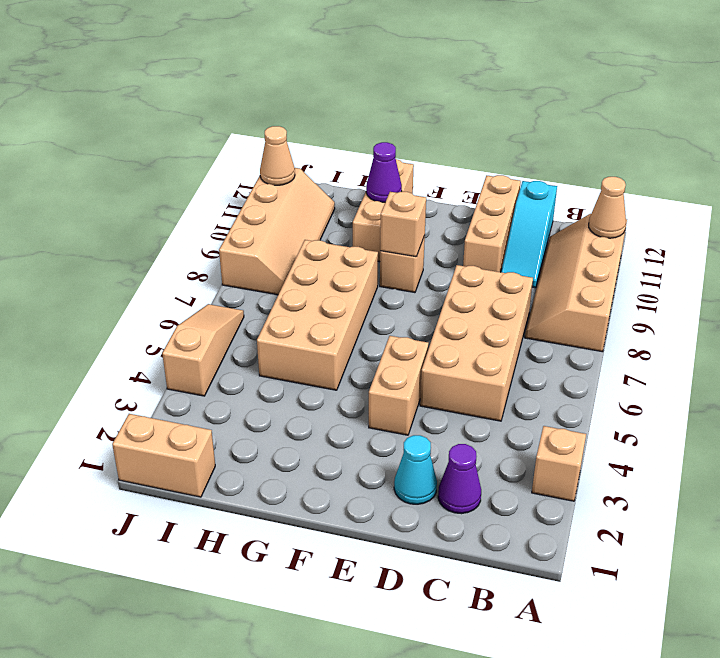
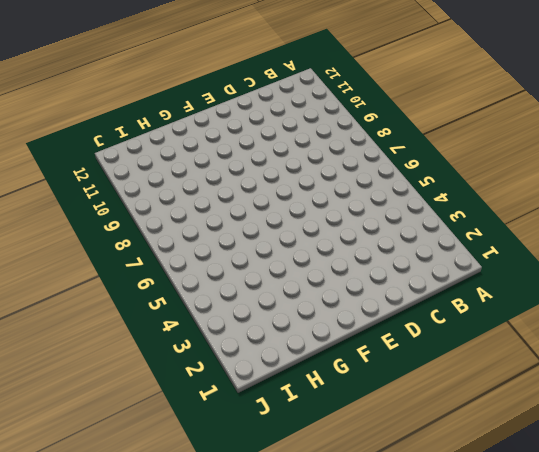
none -> tan brick A3 level 1
none -> tan slope A8:B11 level 1 top A
none -> purple cone C2 level 1

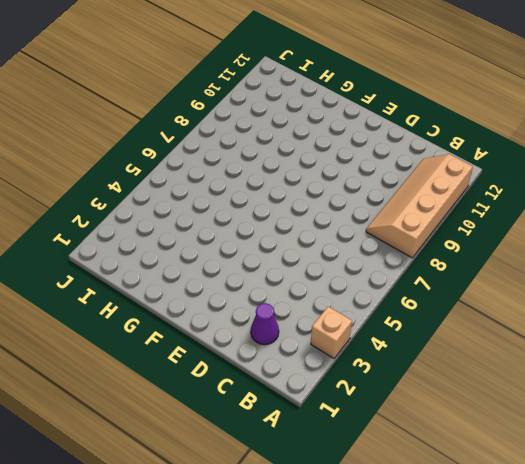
none -> tan brick C5:D8 level 1
none -> cyan slope C10:C12 level 1 top 12
none -> cyan cone D2 level 1

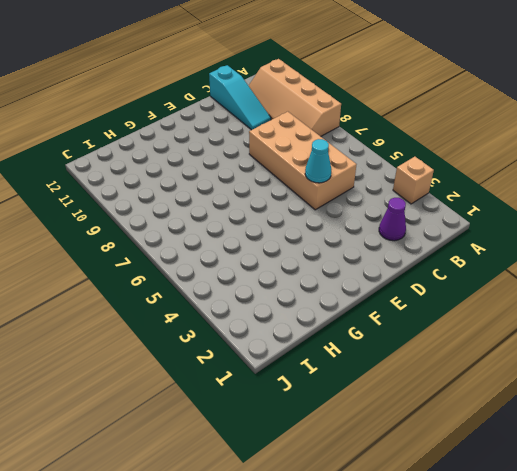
cyan cone D5 level 2 -> cyan cone D2 level 1
none -> tan brick D10:D12 level 1
none -> tan brick E4:E5 level 1
none -> tan brick F9 level 1

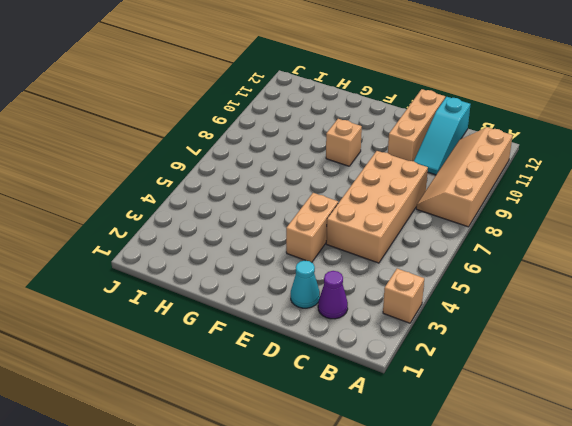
none -> tan brick G5:H8 level 1
none -> tan brick G10:G12 level 1
none -> tan brick I1:J1 level 1

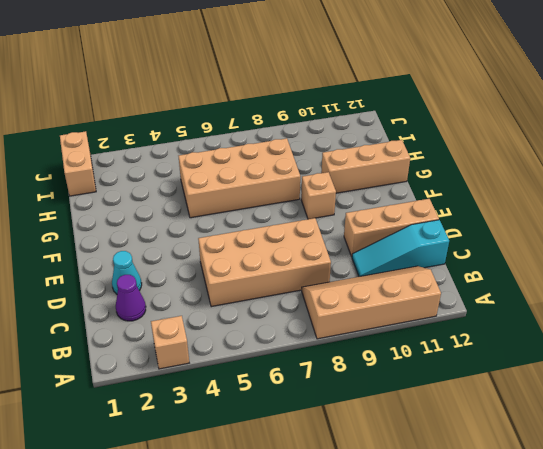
none -> tan brick E4:E5 level 1
none -> tan slope I8:J11 level 1 top J
none -> tan slope J4:J6 level 1 top 4

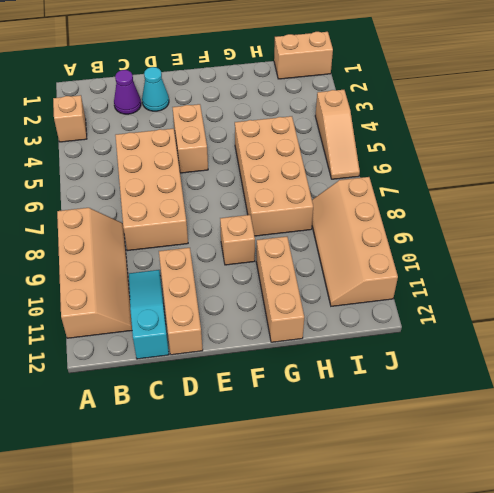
none -> tan cone A11 level 2
none -> tan brick F9 level 2
none -> purple cone G11 level 2

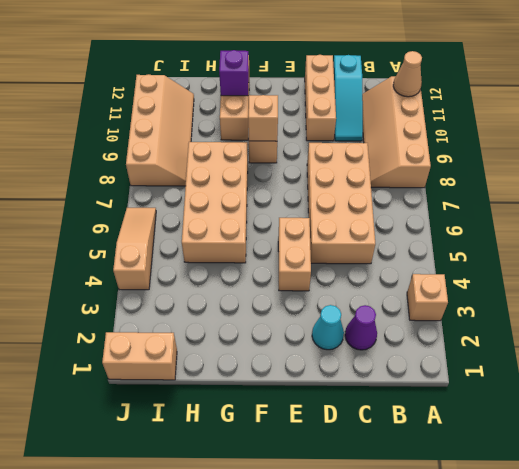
purple brick G11 level 2 -> purple cone G11 level 2
none -> tan cone J11 level 2

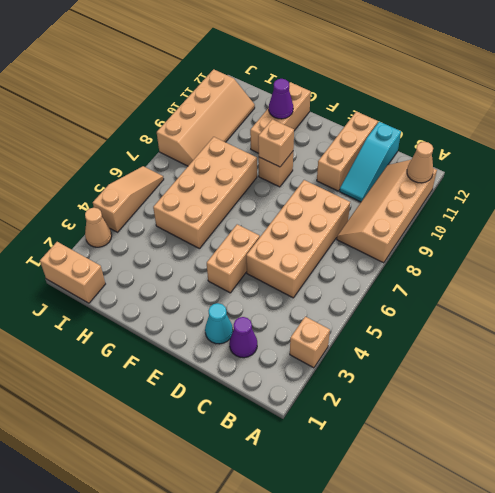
tan cone J3 level 1 -> tan cone J11 level 2

